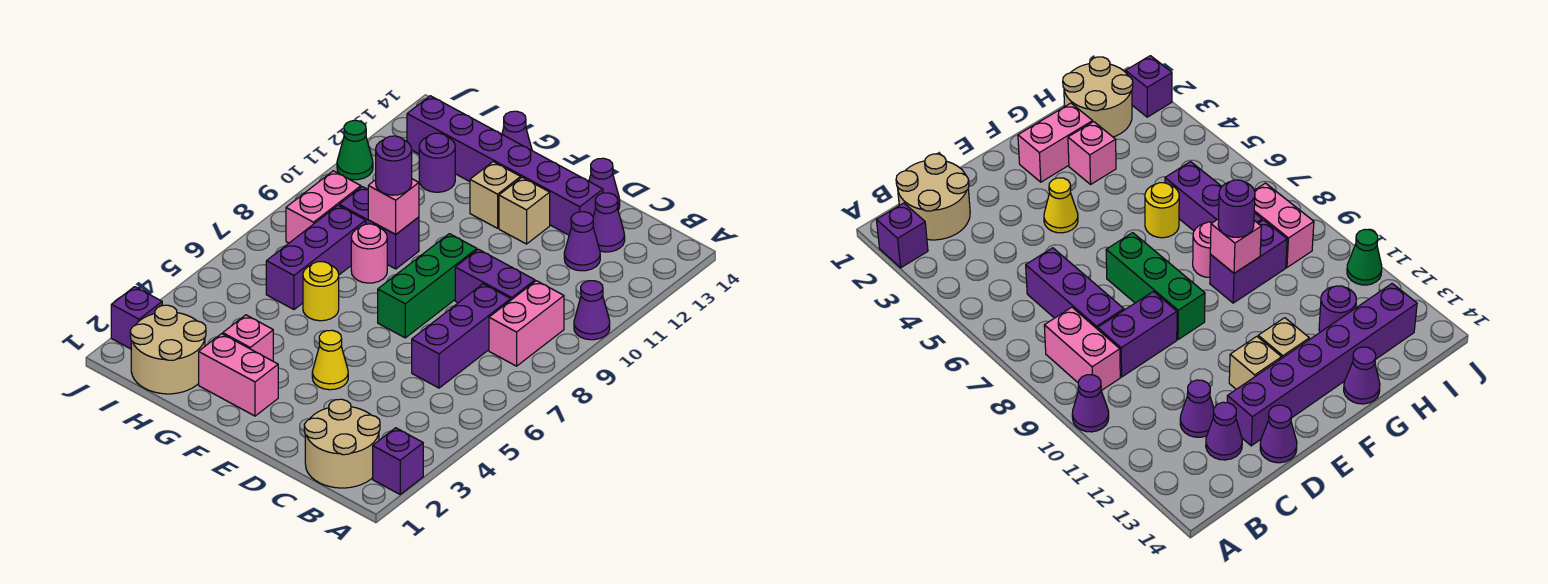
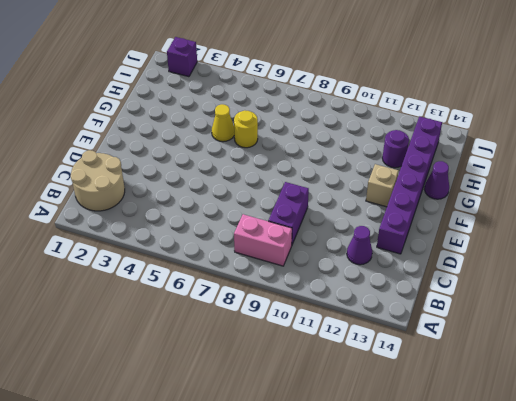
yellow cone G5 level 1 -> yellow cone E4 level 1
none -> purple brick A2 level 1
none -> purple cone A10 level 1
none -> purple brick C6:C8 level 1

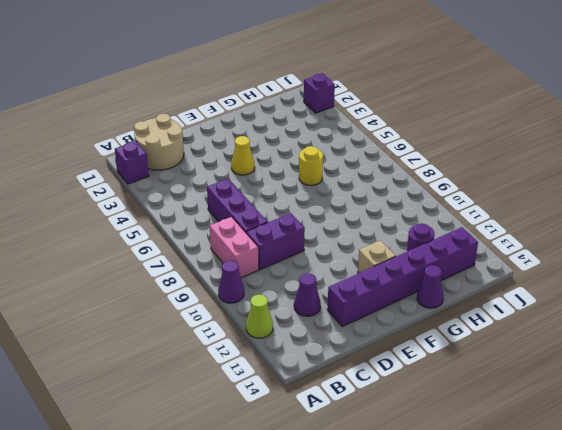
lime cone A12 level 1 -> none
none -> purple cone C13 level 1
none -> purple cone D14 level 1
none -> green brick E7:E9 level 1

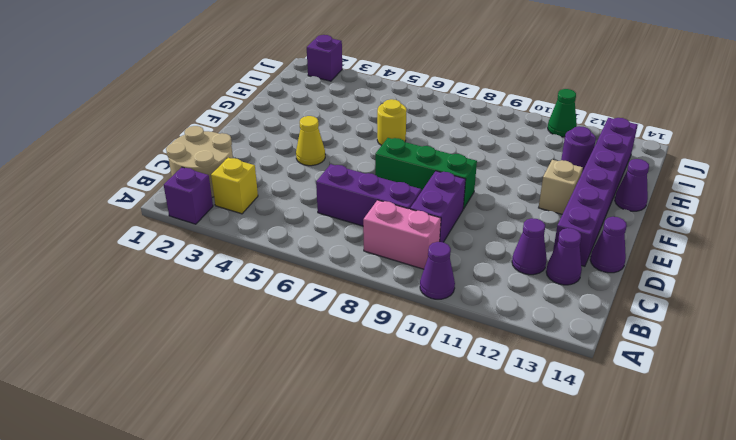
yellow brick B3 level 1 -> none
none -> tan brick E12 level 1
none -> pink brick F2:G2 level 1
none -> pink brick G3 level 1

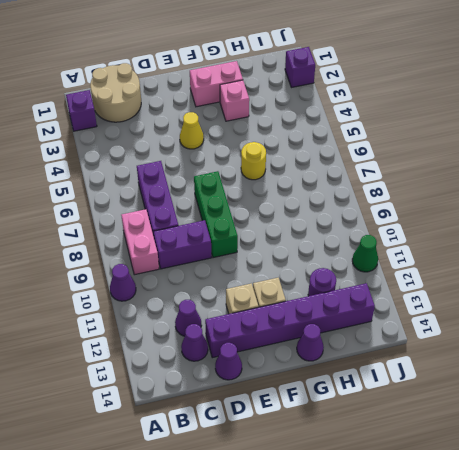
none -> pink round brick G8 level 1
none -> purple brick G9:H9 level 1
none -> tan round brick H1:I2 level 1

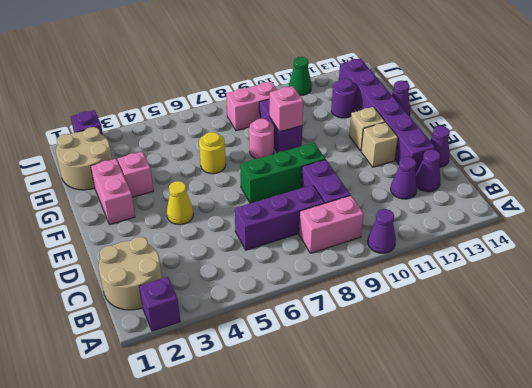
none -> purple brick H6:H8 level 1
none -> purple round brick G9 level 3

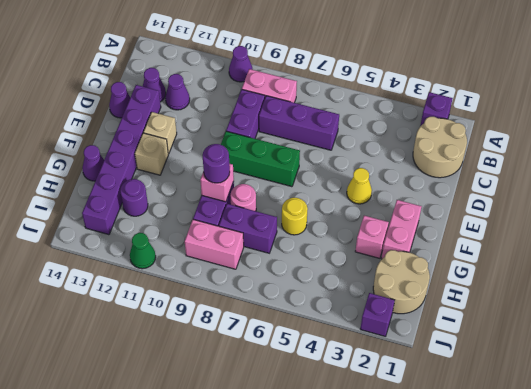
purple brick H7:H8 level 1 -> purple brick H6:H8 level 1

